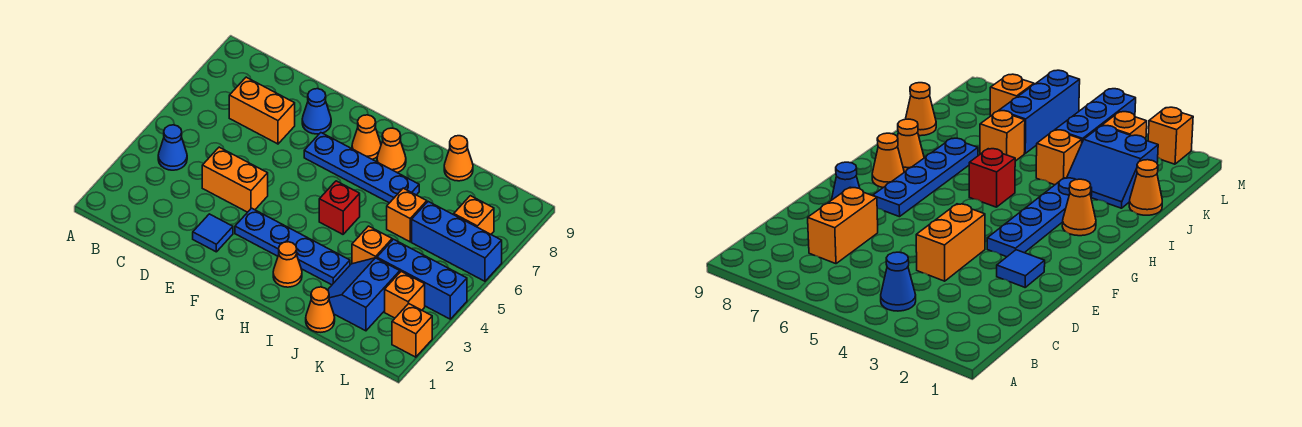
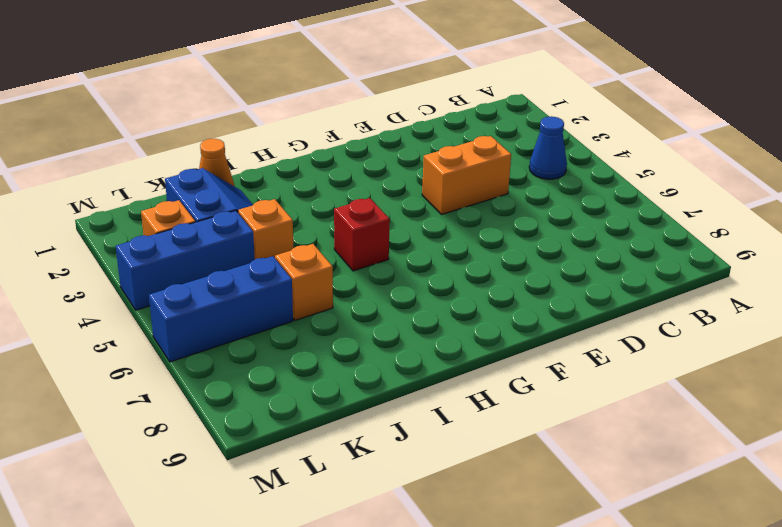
none -> orange brick C7:D7 level 1
none -> blue tile E2 level 1
none -> blue cone E8 level 1

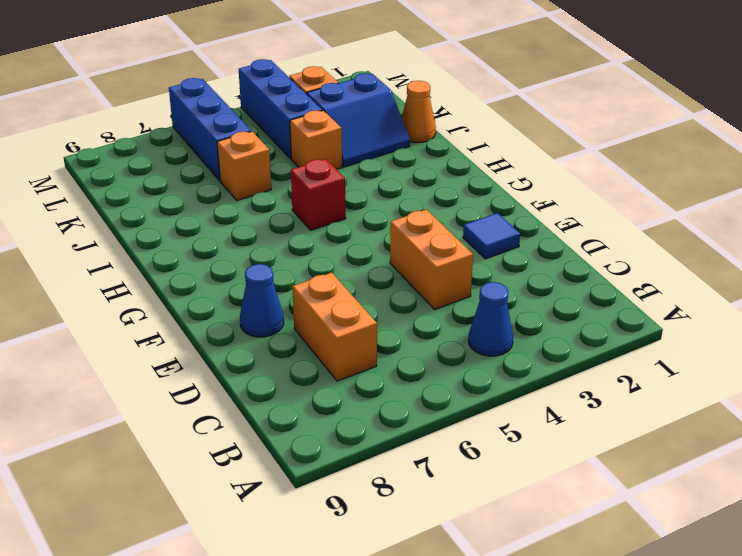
none -> blue plate F3:I3 level 1
none -> blue plate F7:I7 level 1
none -> orange cone G8 level 1

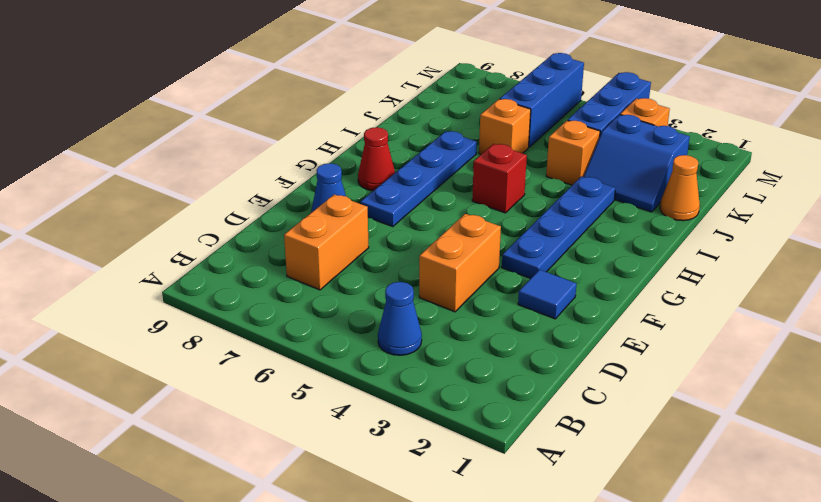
red cone G8 level 1 -> orange cone G8 level 1
none -> orange cone H2 level 1
none -> orange cone H8 level 1
none -> orange cone J9 level 1

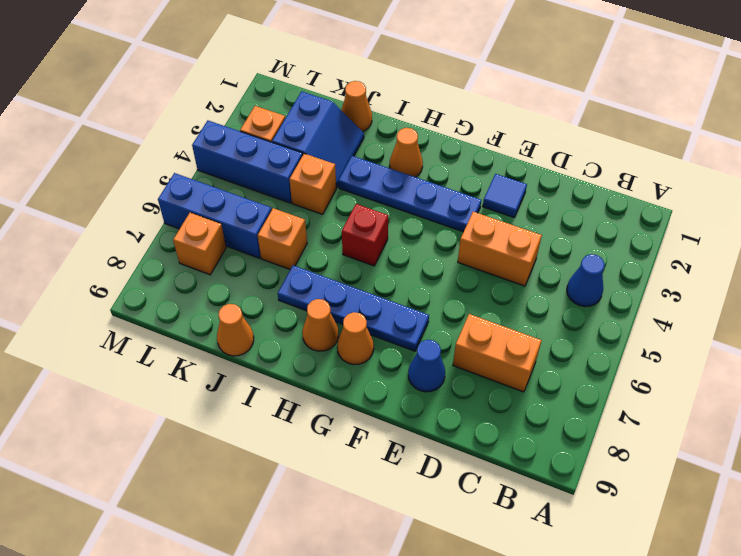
none -> orange brick M2 level 1

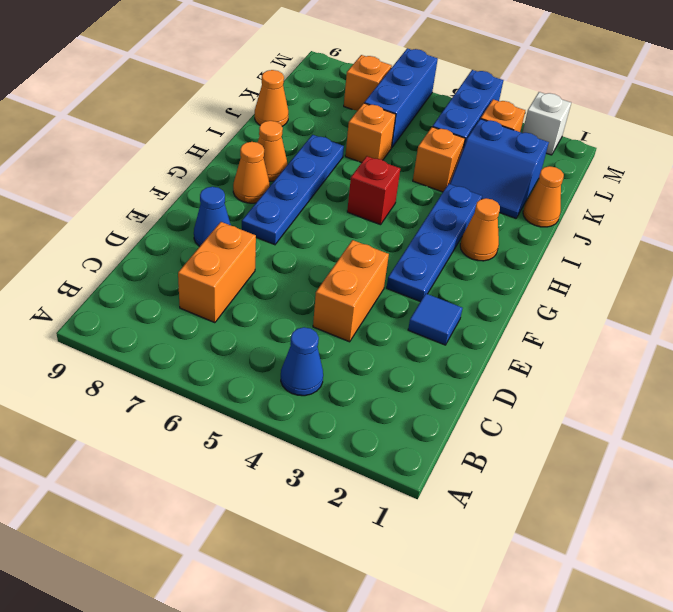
white brick M2 level 1 -> orange brick M2 level 1

